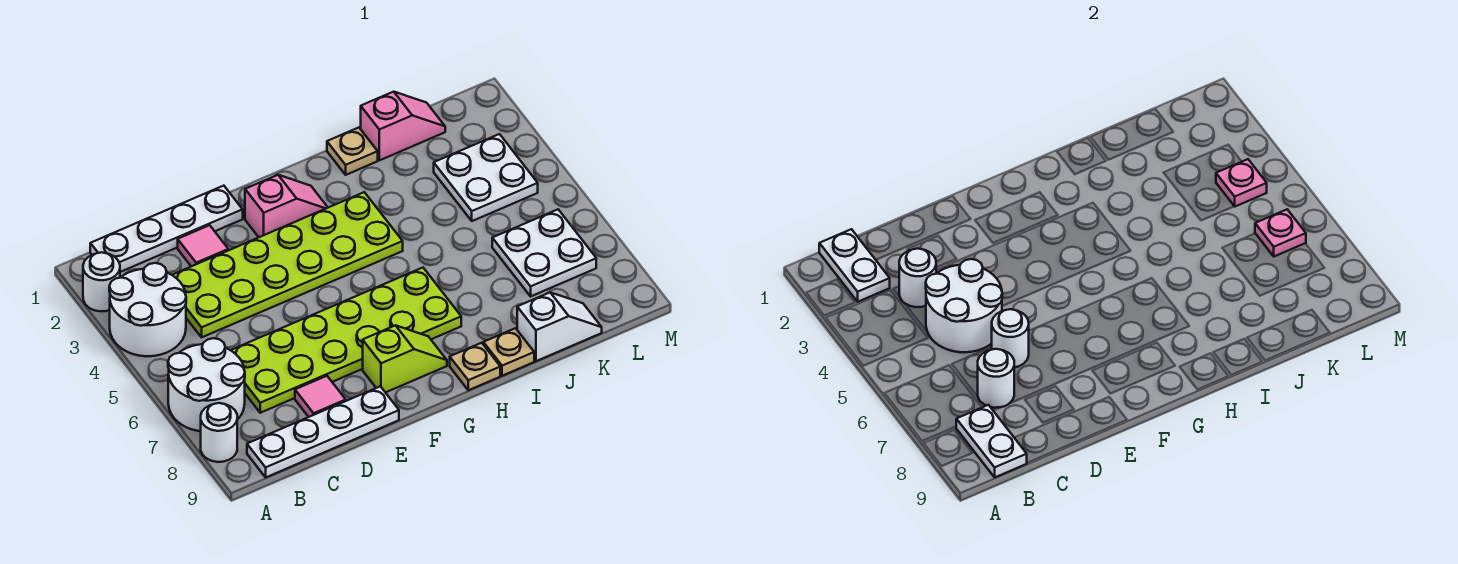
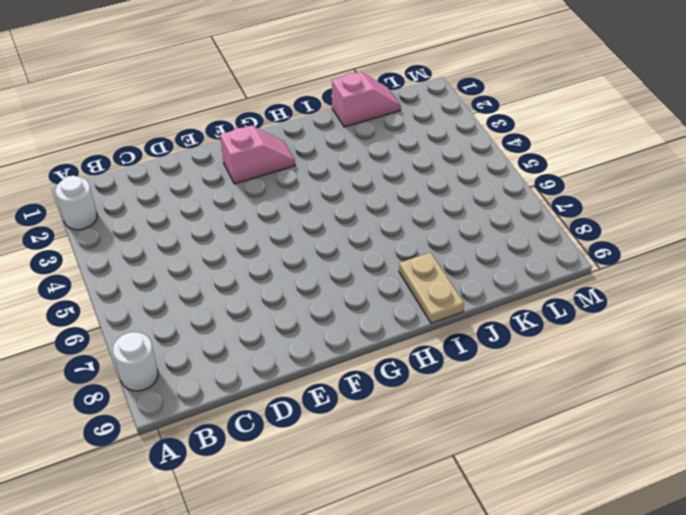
tan plate I8:I9 level 1 -> tan plate I9 level 1
none -> white round brick A3:B4 level 1
none -> white round brick A6:B7 level 1
none -> white plate B1:E1 level 1

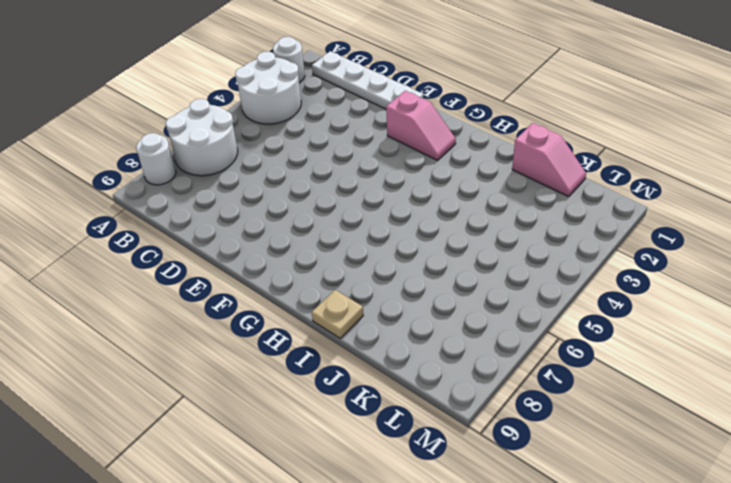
none -> white plate B9:E9 level 1
none -> lime plate C3:H4 level 1
none -> lime plate C6:H7 level 1

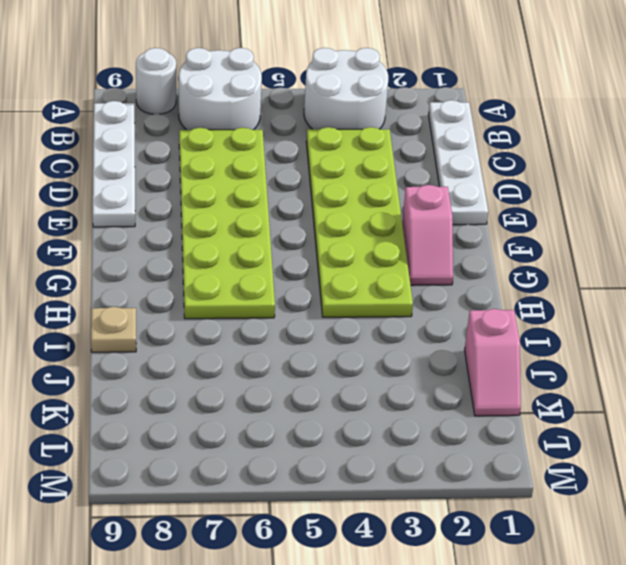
none -> white round brick A2 level 1
none -> pink tile D2 level 1
none -> pink tile D8 level 1

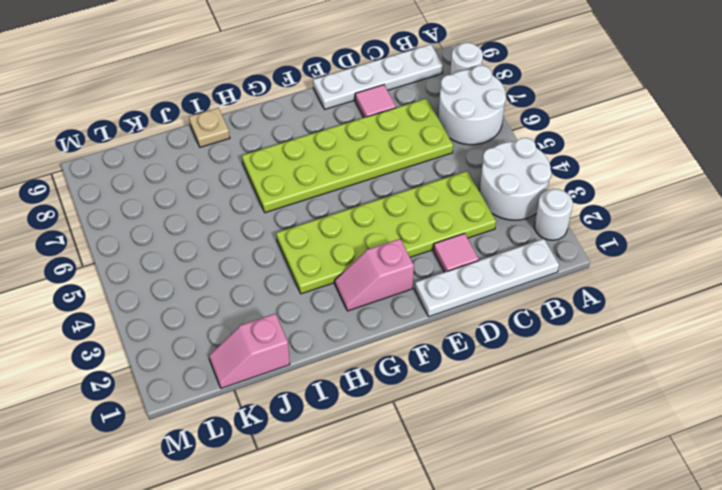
none -> lime slope F8:G8 level 1 top F
none -> tan plate H9 level 1
none -> tan plate I1 level 1

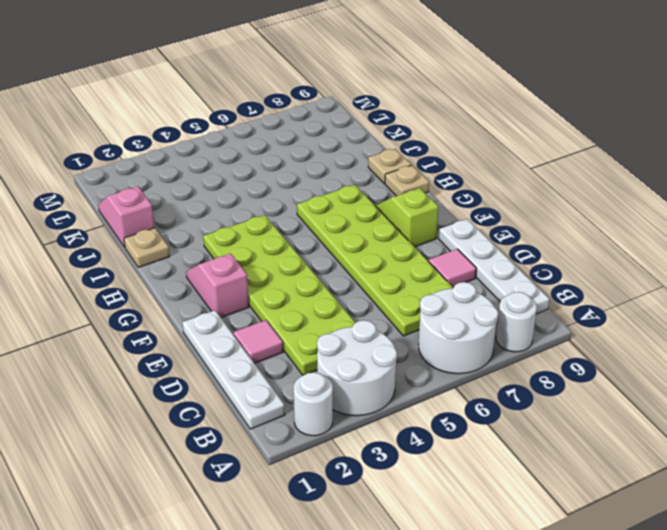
none -> white slope J9:K9 level 1 top J
none -> white plate K3:L4 level 1
none -> white plate K6:L7 level 1

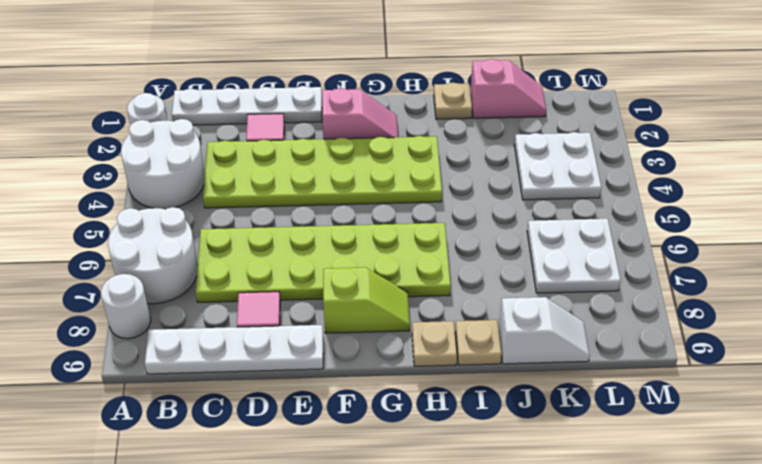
none -> white plate B1:B2 level 2
none -> white plate B8:B9 level 2
none -> white round brick C3 level 2

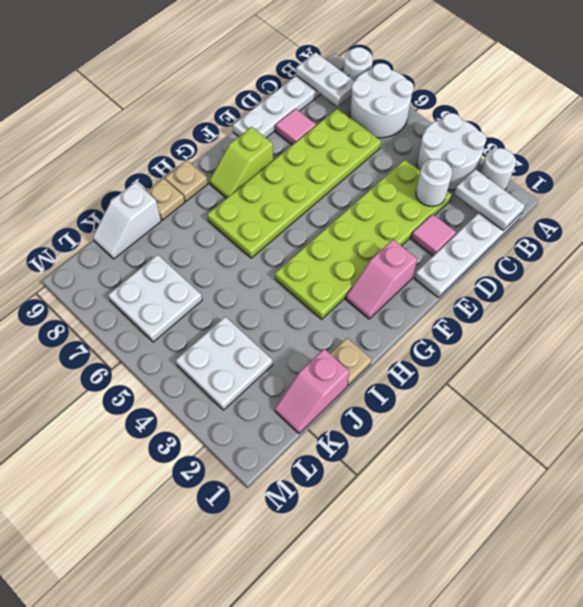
none -> white round brick C4:D5 level 2
none -> white round brick C7 level 2
none -> white round brick D6 level 2

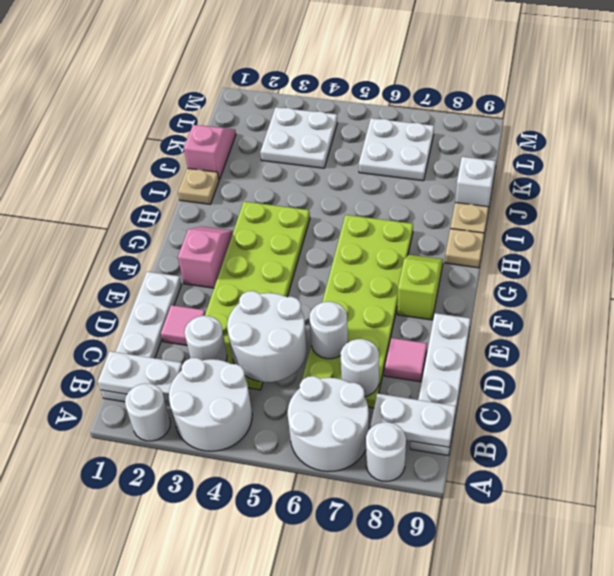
none -> pink plate L4 level 2
none -> pink plate L6 level 2

